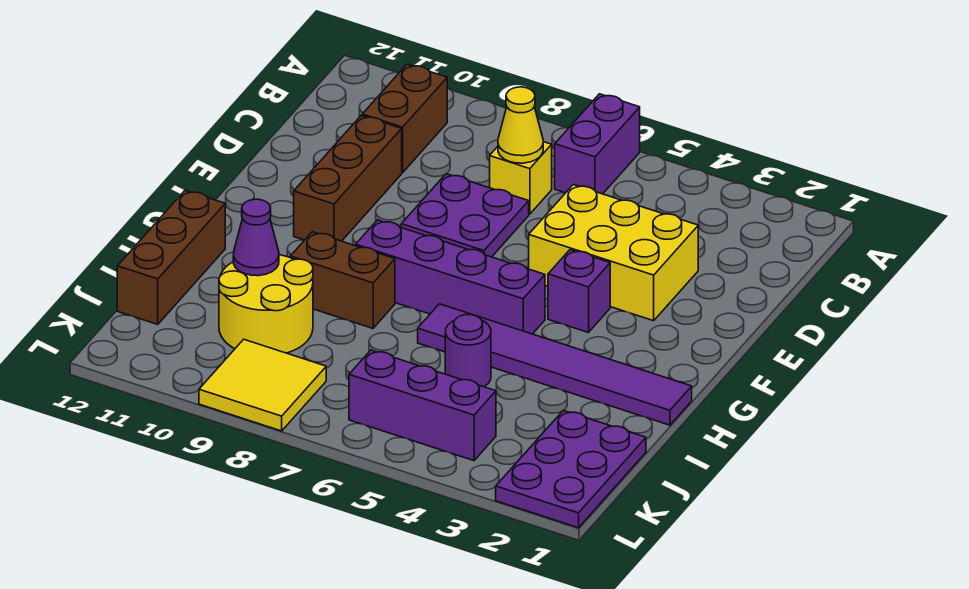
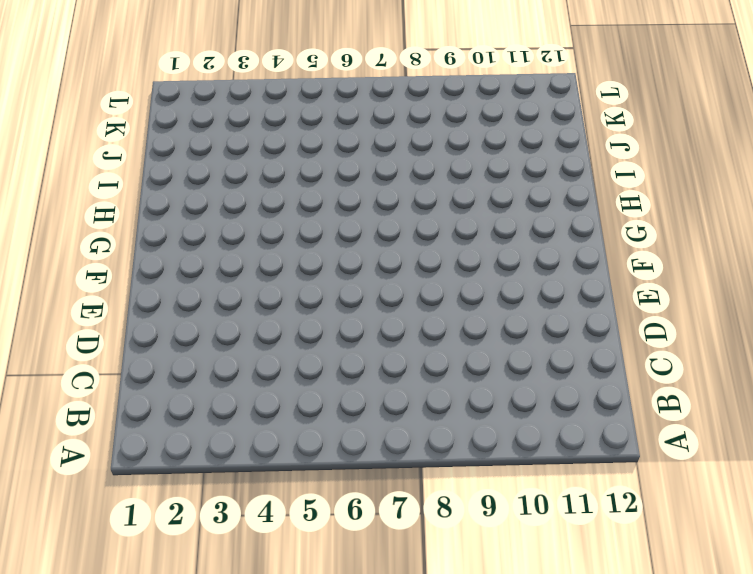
none -> purple brick A6:B6 level 1
none -> brown brick B10:C10 level 1
none -> yellow brick C7 level 1

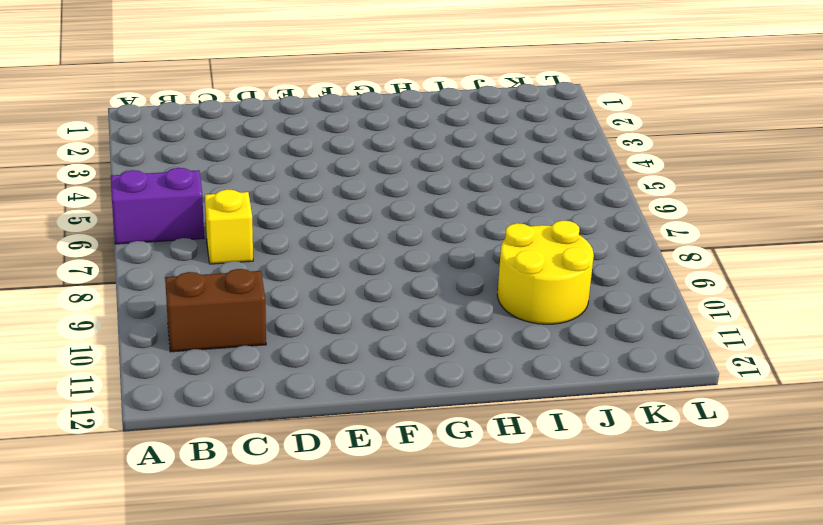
none -> yellow brick D3:E5 level 1
none -> purple plate D7:E8 level 1
none -> brown brick D10:F10 level 1

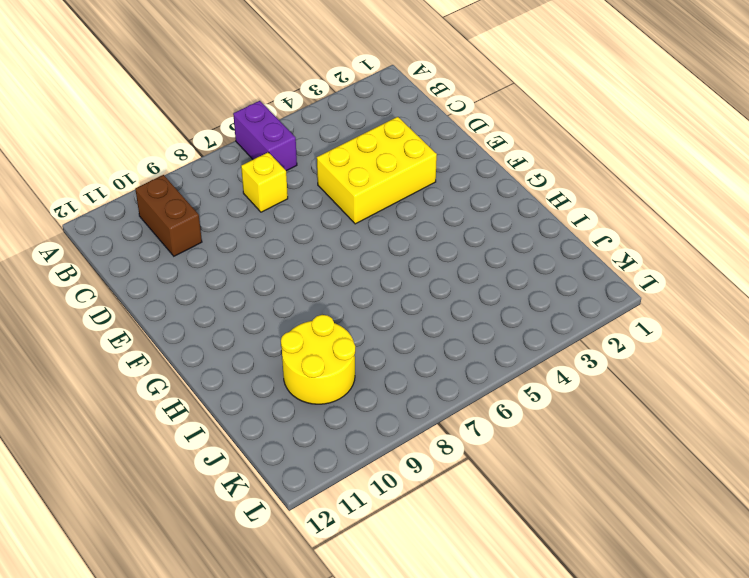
none -> purple plate D7:E8 level 1
none -> brown brick D10:F10 level 1
none -> purple brick F4 level 1

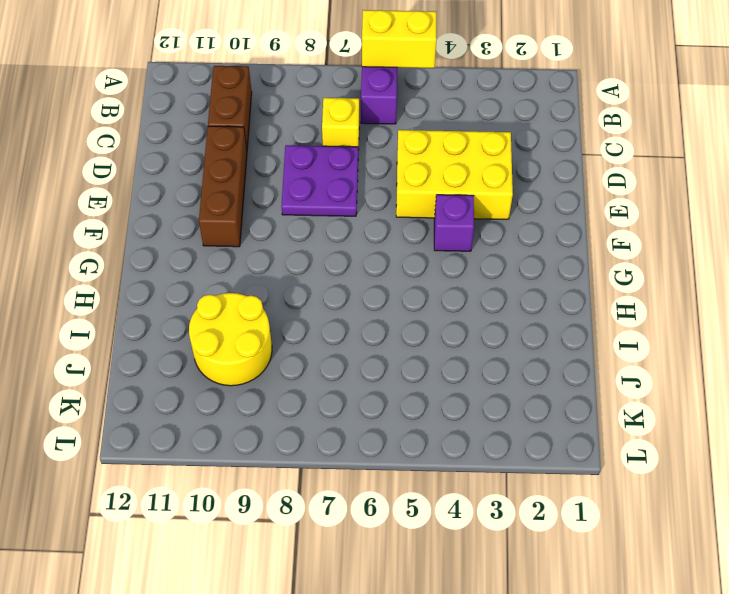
yellow brick A5:A6 level 2 -> none
none -> purple brick G5:G8 level 1
none -> purple tile H1:H6 level 1
none -> brown brick H8:H9 level 1

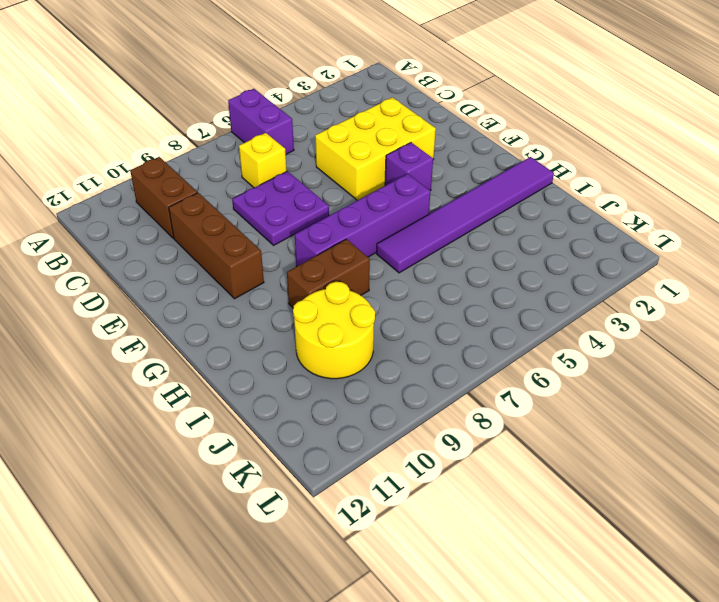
none -> brown brick H12:J12 level 1
none -> purple round brick I5 level 1
none -> purple plate J1:L2 level 1

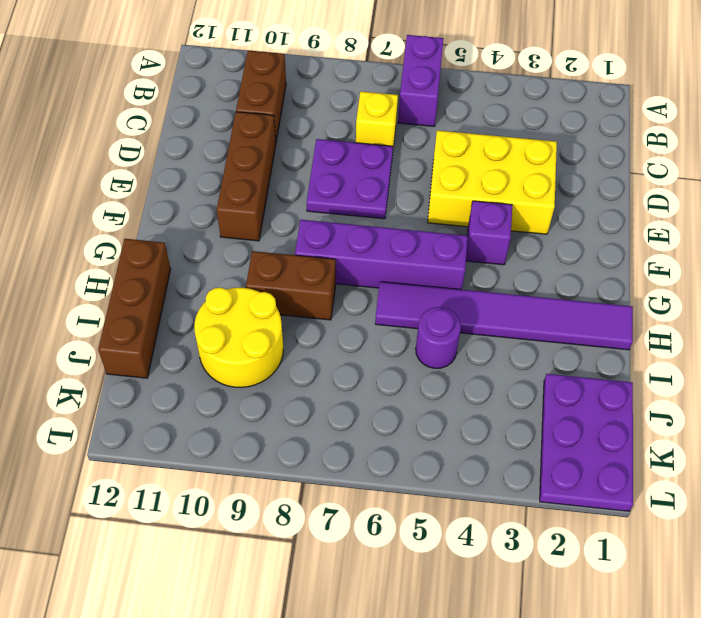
none -> purple brick K4:K6 level 1
none -> yellow tile K8:L9 level 1
none -> yellow cone C7 level 2

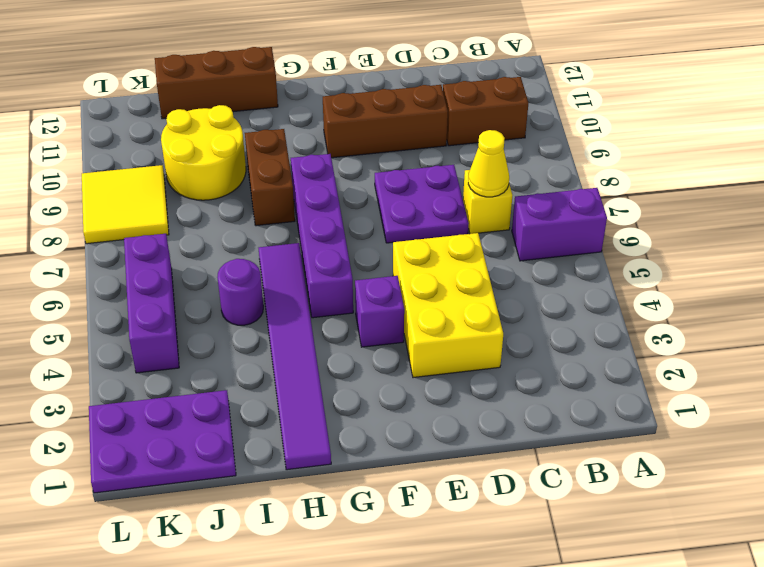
none -> purple cone I10 level 2

